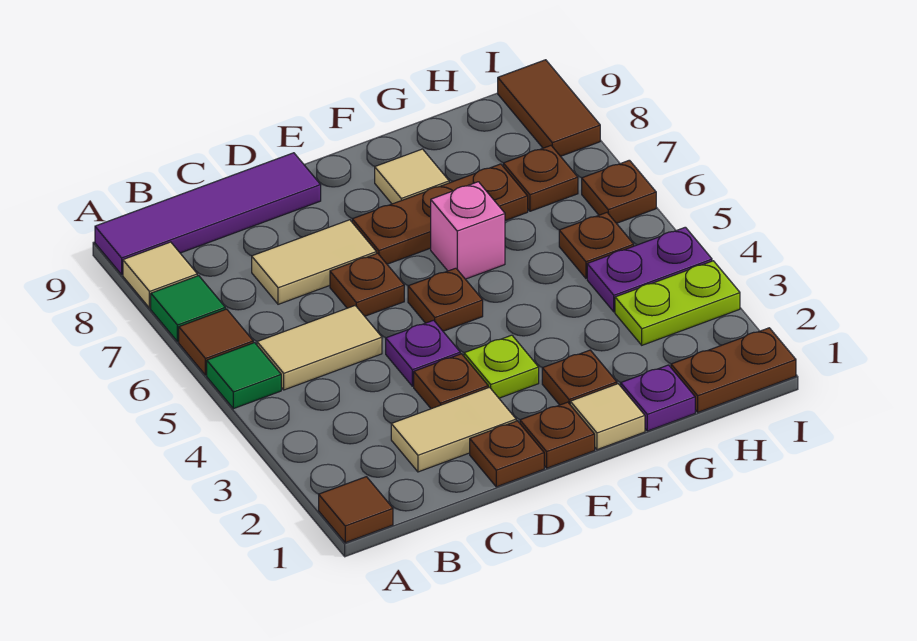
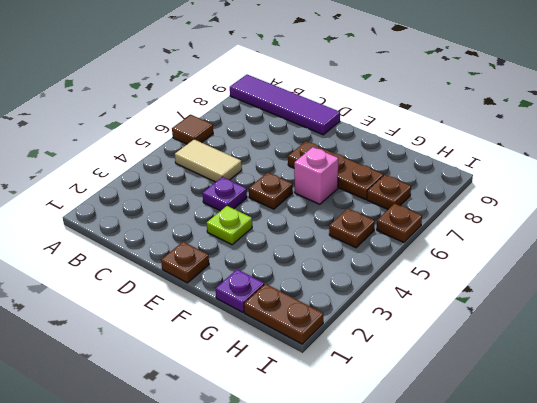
none -> brown tile A1 level 1
none -> green tile A5 level 1
none -> green tile A7 level 1

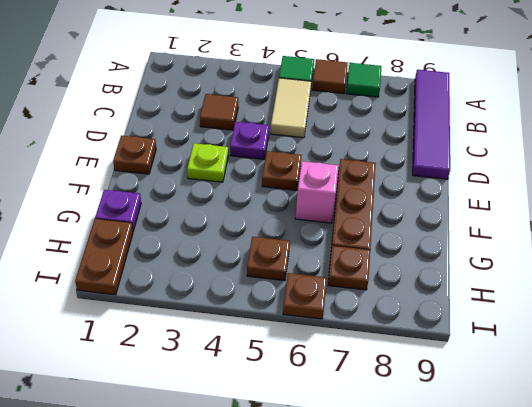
brown tile C3 level 1 -> brown tile A1 level 1
none -> tan tile A8 level 1
none -> tan tile C2:D2 level 1
none -> tan tile C7:D7 level 1

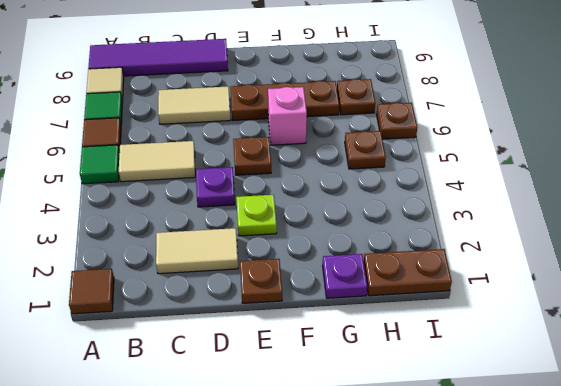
none -> brown plate D1 level 1
none -> brown plate D3 level 1
none -> brown plate D6 level 1

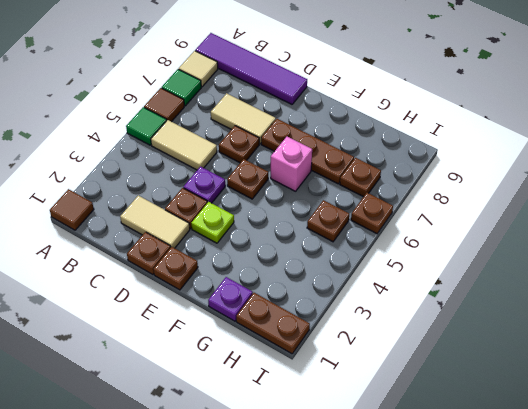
none -> tan tile F1 level 1
none -> brown plate F2 level 1
none -> tan tile F8 level 1

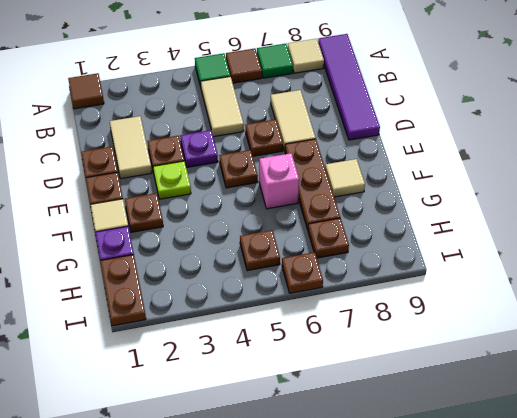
none -> lime plate H3:I3 level 1
none -> purple plate H4:I4 level 1
none -> brown tile I8:I9 level 1

